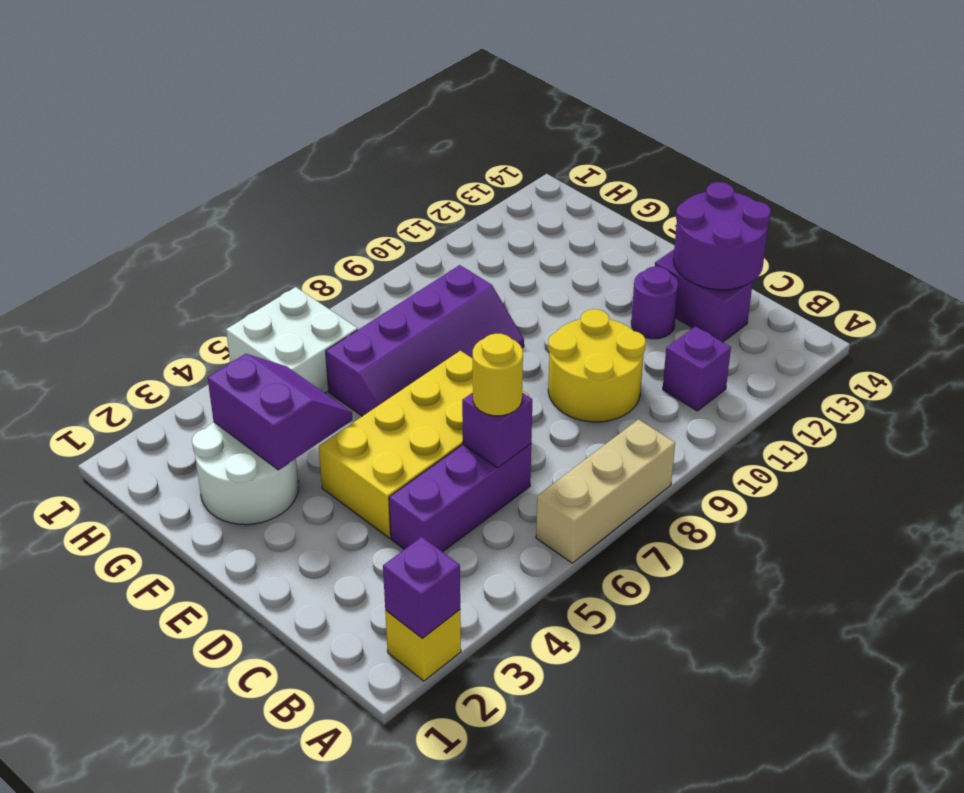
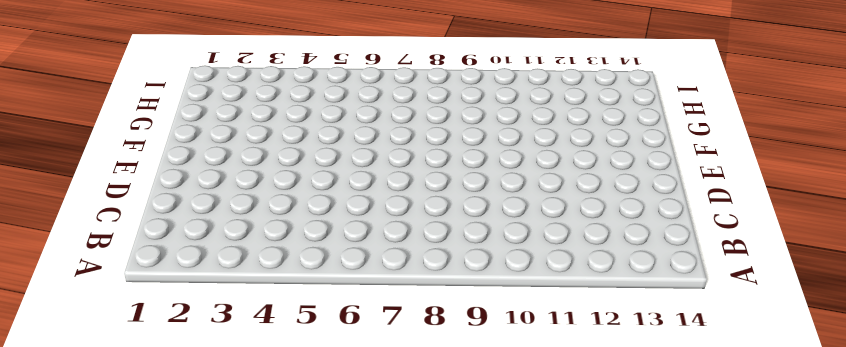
none -> yellow brick A2 level 1
none -> tan brick A6:A8 level 1
none -> purple brick B11 level 1

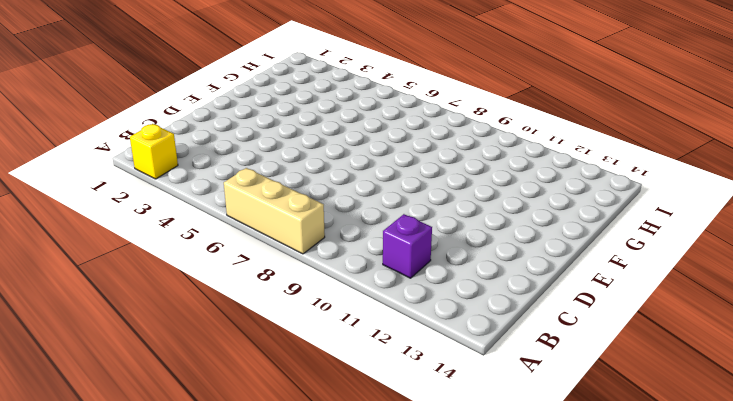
none -> purple brick C4:C6 level 1
none -> yellow round brick C9:D10 level 1
none -> purple brick C13:D13 level 1

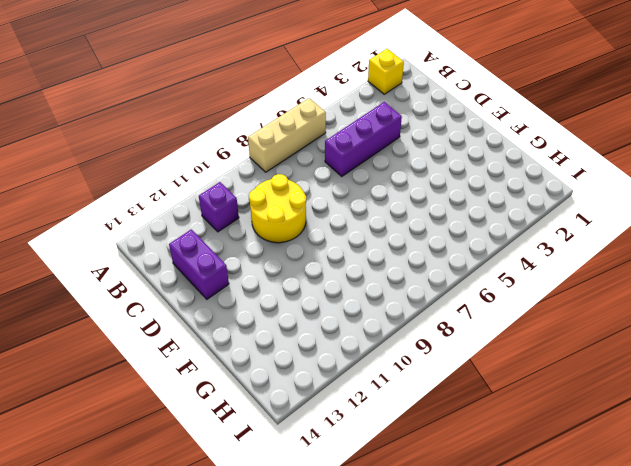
none -> yellow brick D4:E7 level 1
none -> purple round brick D12 level 1
none -> white round brick F2:G3 level 1

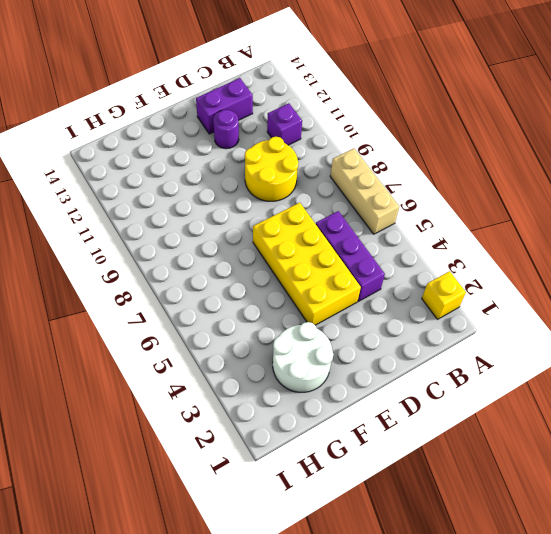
none -> purple slope F6:G9 level 1 top G
none -> white brick H5:I6 level 1
none -> purple brick A2 level 2

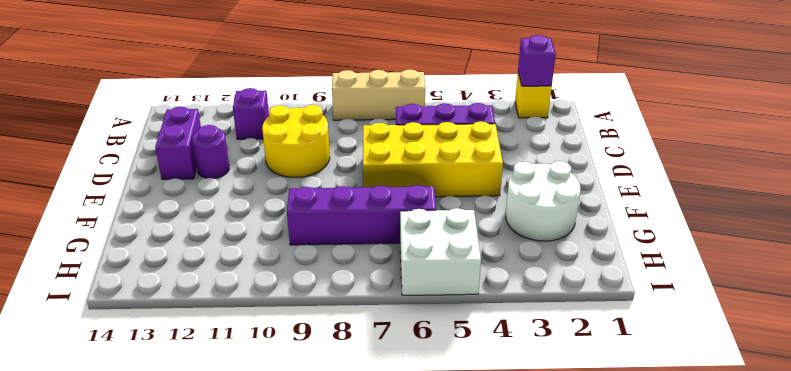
none -> purple brick C6 level 2
none -> purple round brick C13:D14 level 2
none -> purple slope F3:G4 level 2 top 3

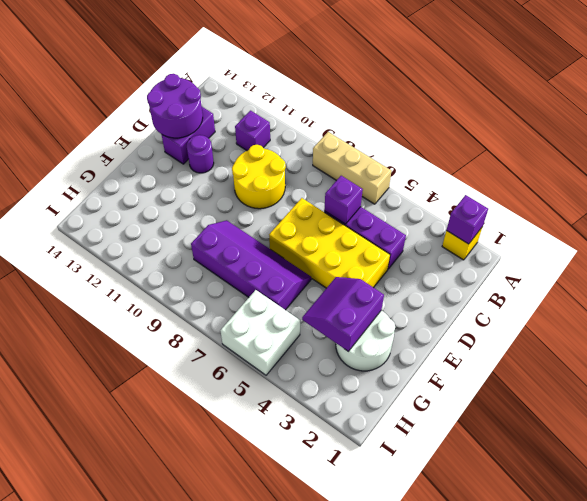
none -> yellow round brick C6 level 3

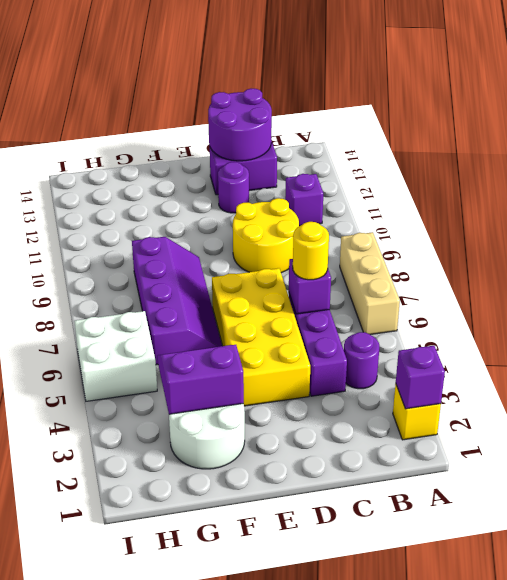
purple round brick B4 level 1 -> none

